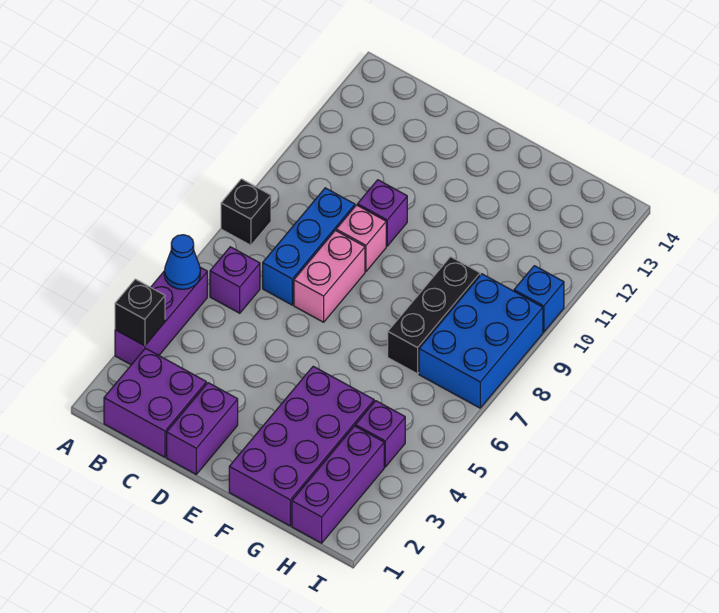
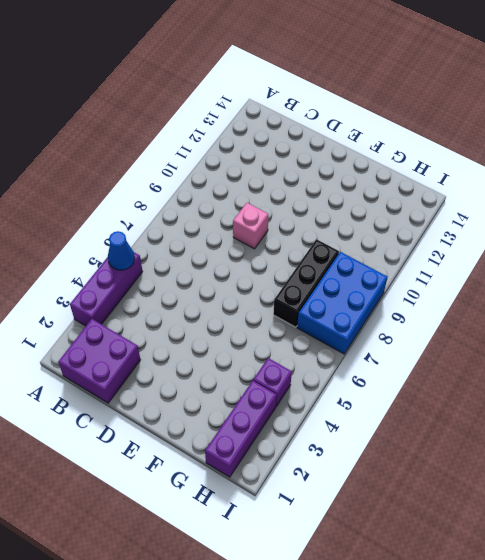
none -> black brick A8 level 1
none -> purple brick B6 level 1
none -> blue brick C7:C9 level 1

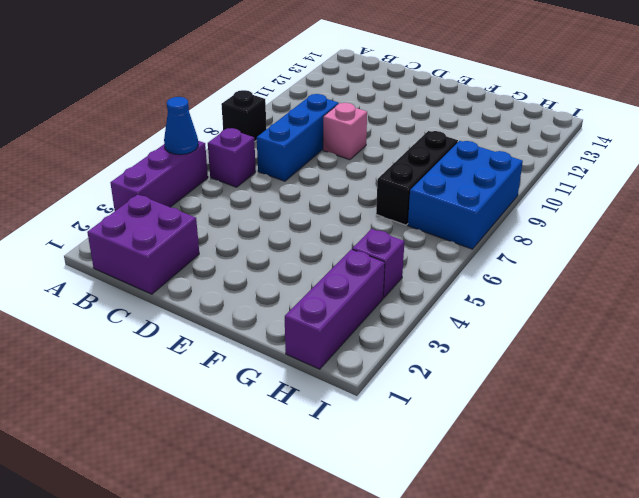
none -> purple brick D1:D2 level 1
none -> pink brick D7:D8 level 1
none -> purple brick D10 level 1

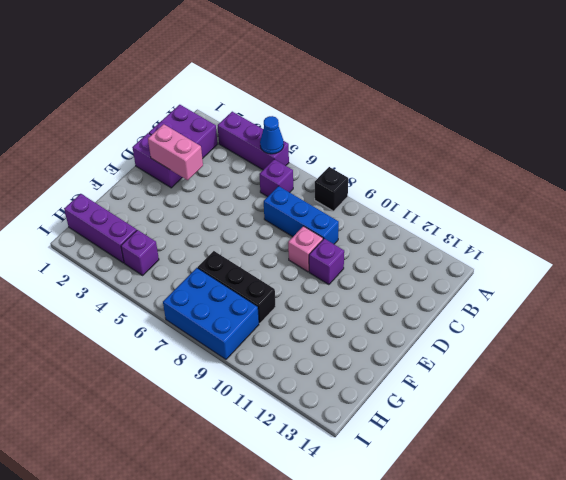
pink brick D2:D3 level 2 -> pink brick D7:D8 level 1
none -> purple brick F1:G4 level 1
none -> blue brick I10 level 1
none -> black brick A3 level 2

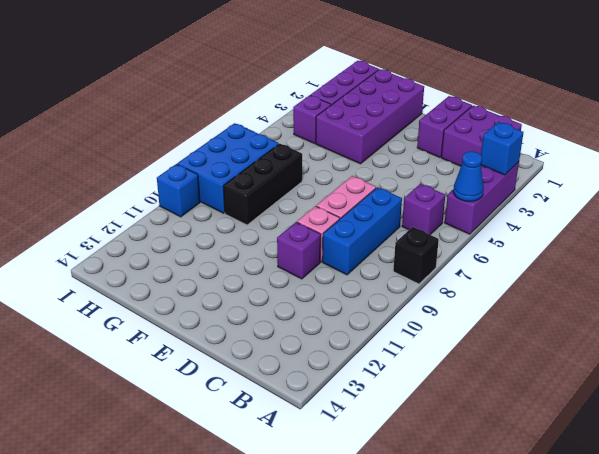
blue brick A3 level 2 -> black brick A3 level 2

